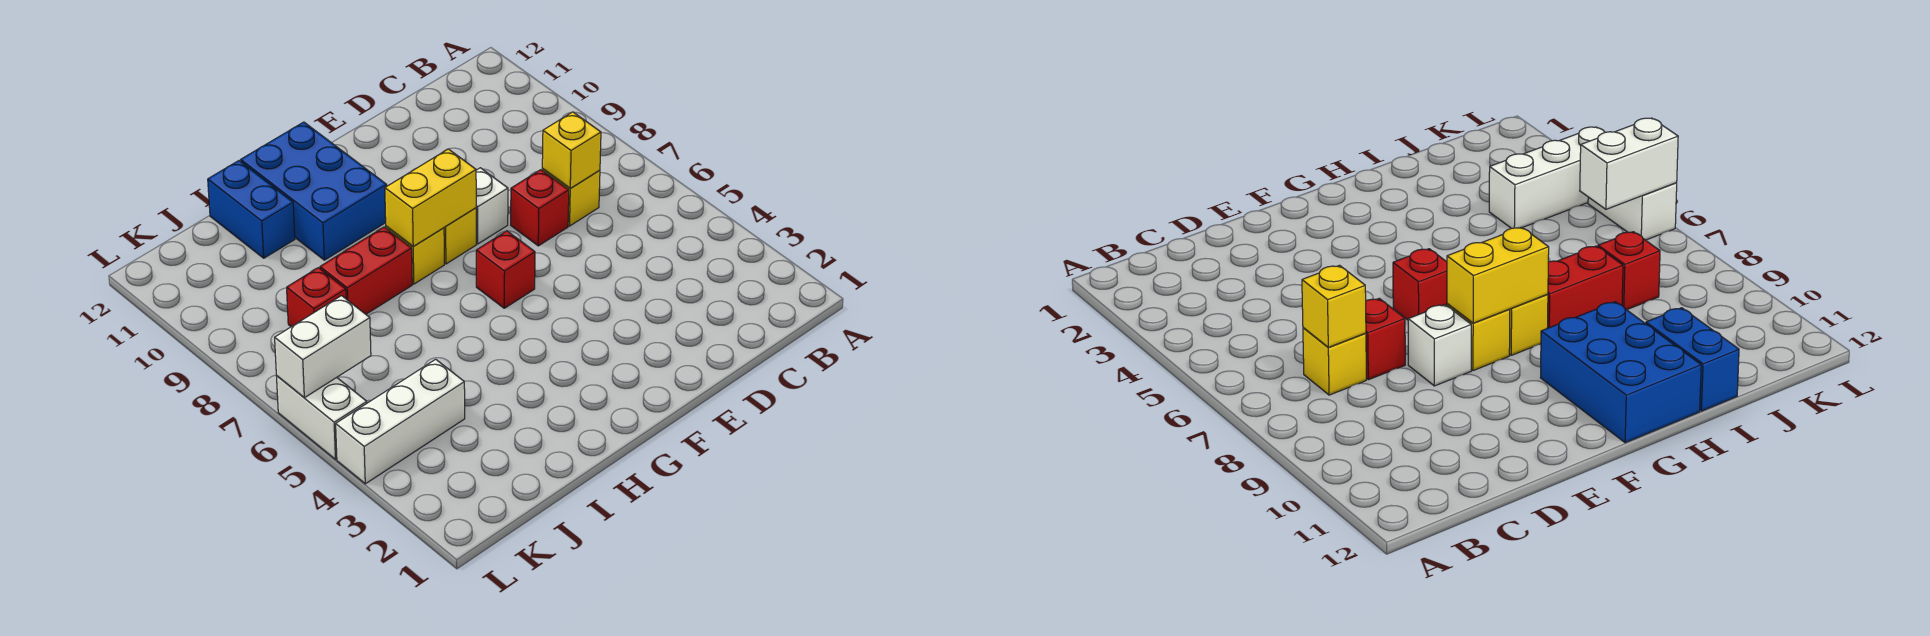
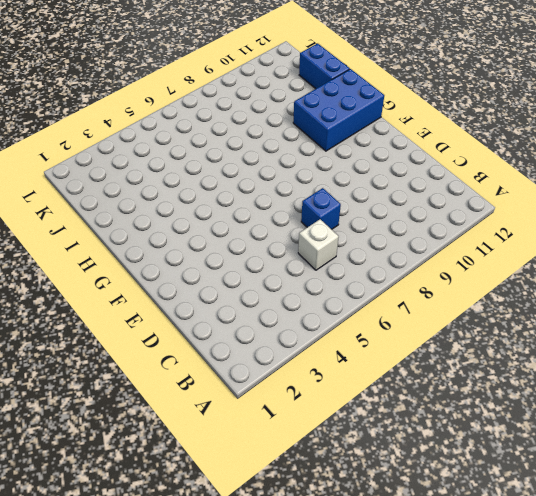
white brick C6 level 1 -> white brick E8 level 1
blue brick D7 level 1 -> red brick D7 level 1
blue brick I12:J12 level 1 -> blue brick I11:I12 level 1
none -> yellow brick C7 level 1
none -> red brick F6 level 1
none -> yellow brick F8 level 1

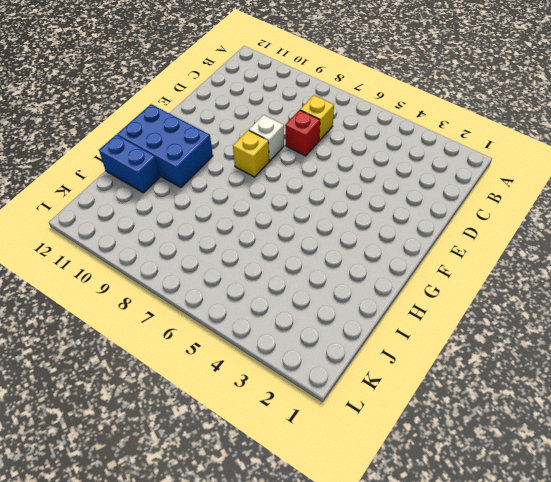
none -> red brick F6 level 1
none -> yellow brick G8 level 1
none -> red brick H8:I8 level 1

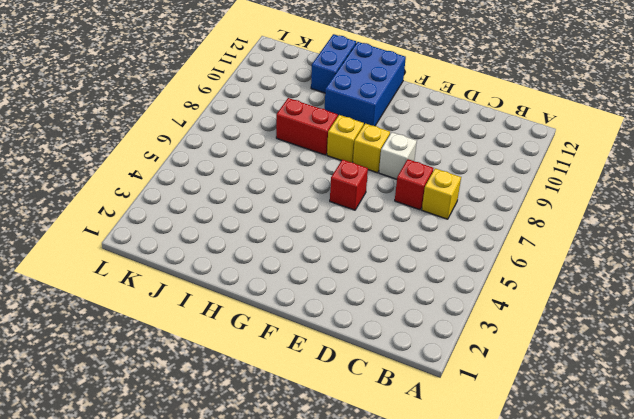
none -> white brick J4:L4 level 1
none -> red brick J8 level 1
none -> white brick L5:L6 level 1

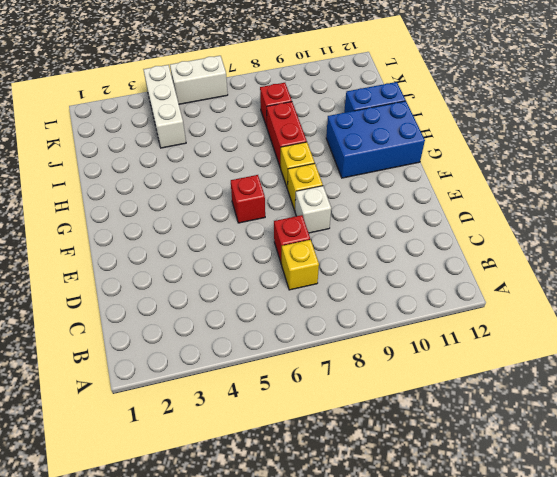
none -> yellow brick C7 level 2
none -> yellow brick F8:G8 level 2
none -> white brick K6:L6 level 2

